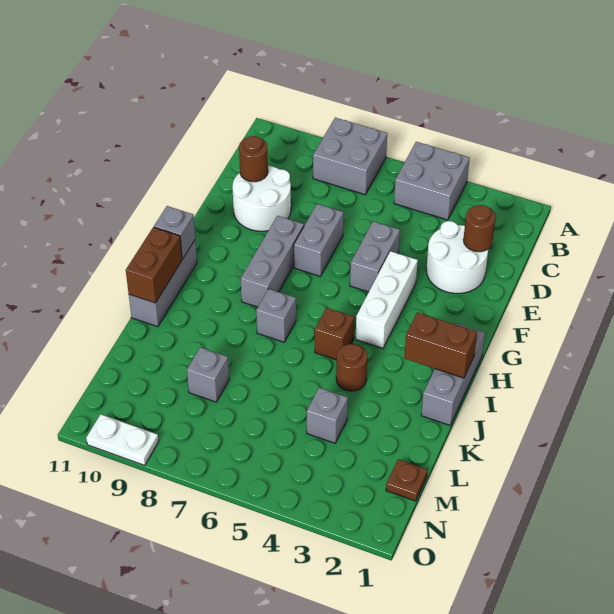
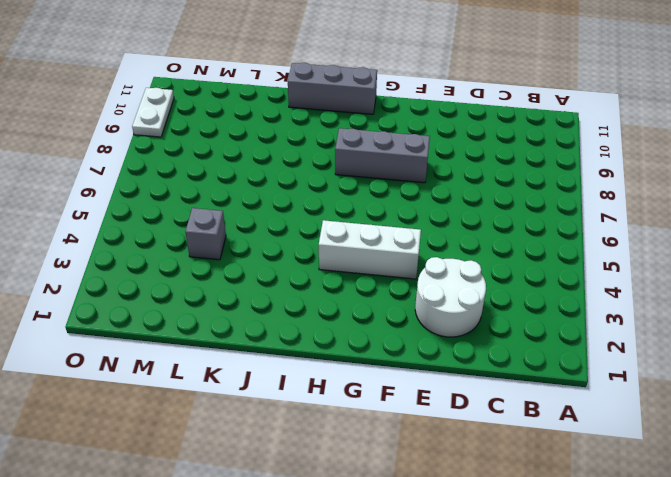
none -> grey brick A4:B5 level 1
none -> grey brick A7:B8 level 1
none -> white round brick D9:E10 level 1

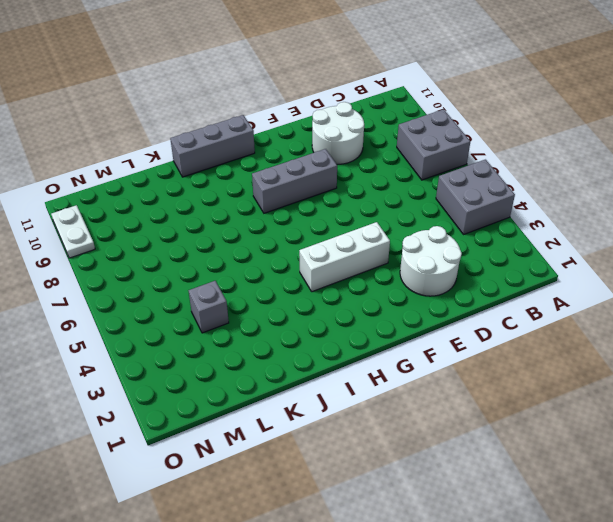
none -> grey brick E5:F5 level 1
none -> grey brick E7:F7 level 1
none -> grey brick H1:J1 level 1

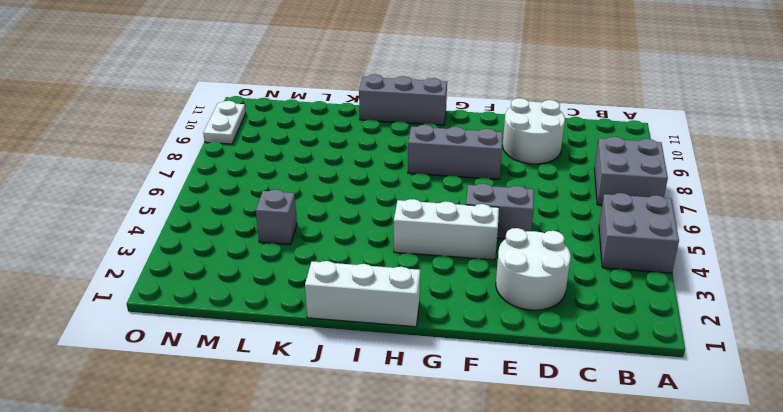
white brick H1:J1 level 1 -> grey brick H1:J1 level 1
none -> grey brick E7:F7 level 1
none -> brown brick I5 level 1
none -> grey brick I7 level 1

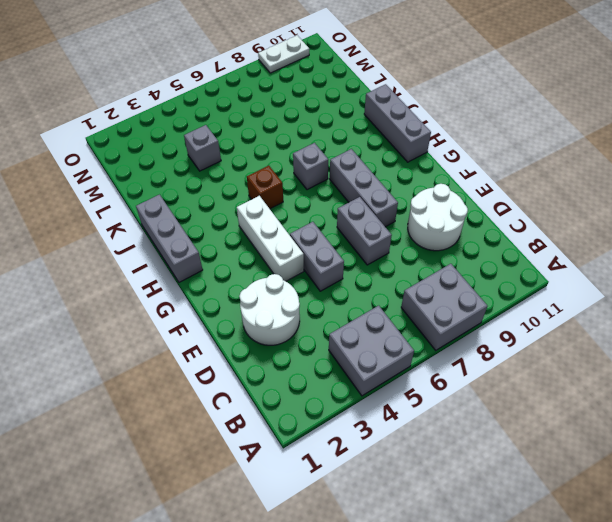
none -> brown round brick J4 level 1
none -> grey brick L8 level 1
none -> brown plate M1 level 1

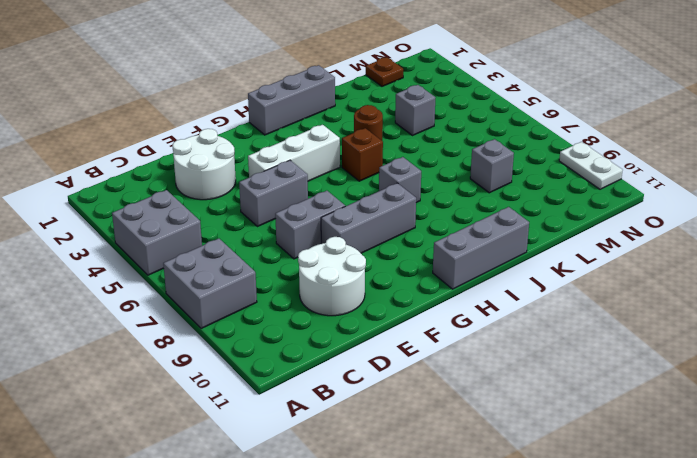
none -> brown round brick D2 level 2
none -> brown round brick D10 level 2
none -> grey brick H11 level 2

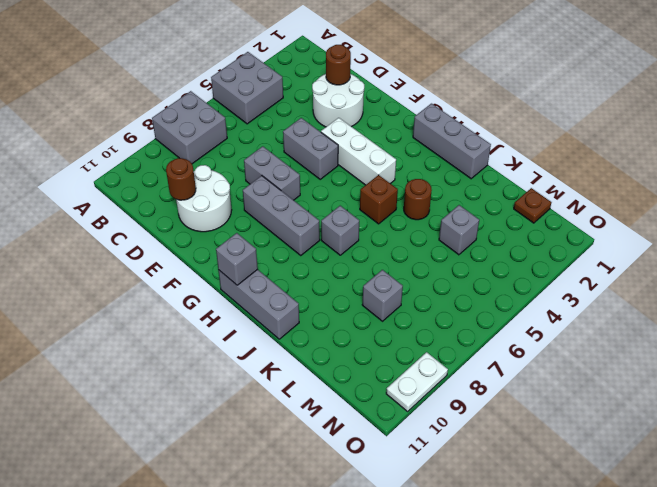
none -> brown brick I1:I2 level 2
none -> brown brick I11:J11 level 2

